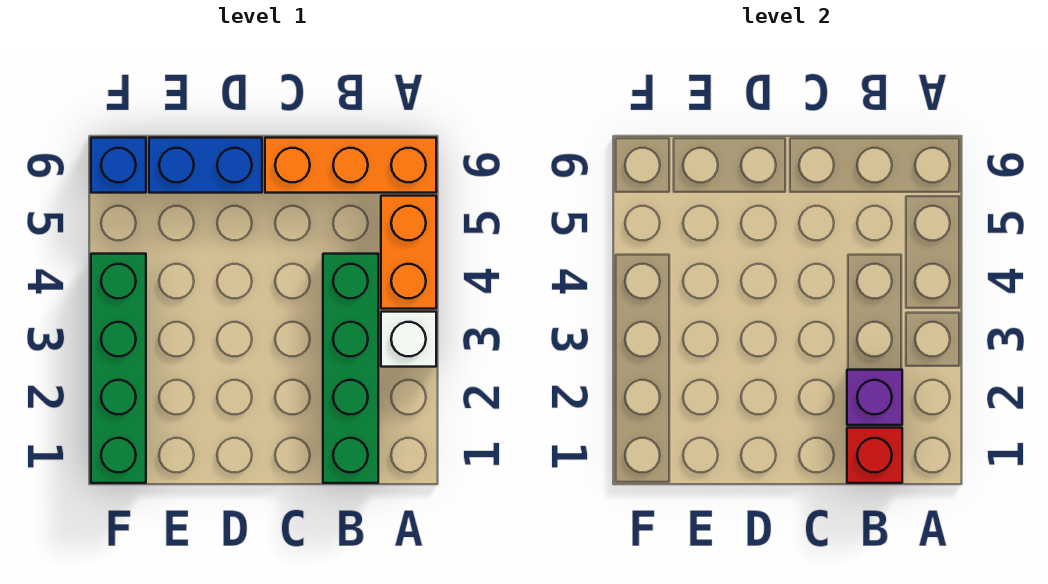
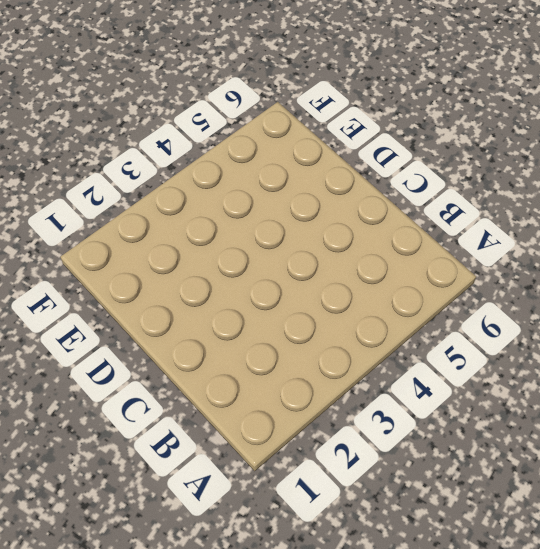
none -> white brick A3 level 1
none -> orange brick A4:A5 level 1

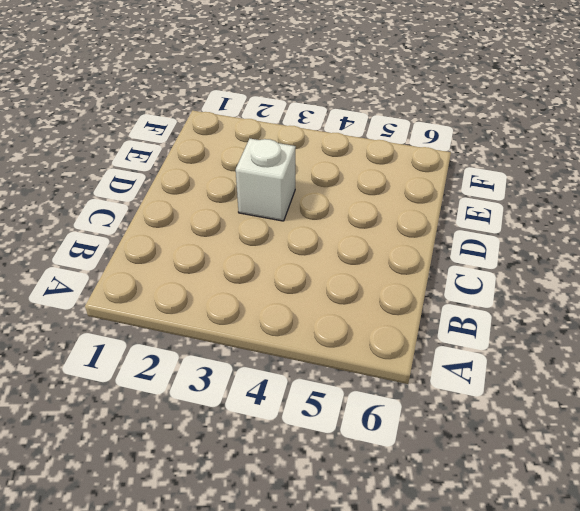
white brick D3 level 1 -> white brick A3 level 1
none -> orange brick A4:A5 level 1
none -> orange brick A6:C6 level 1

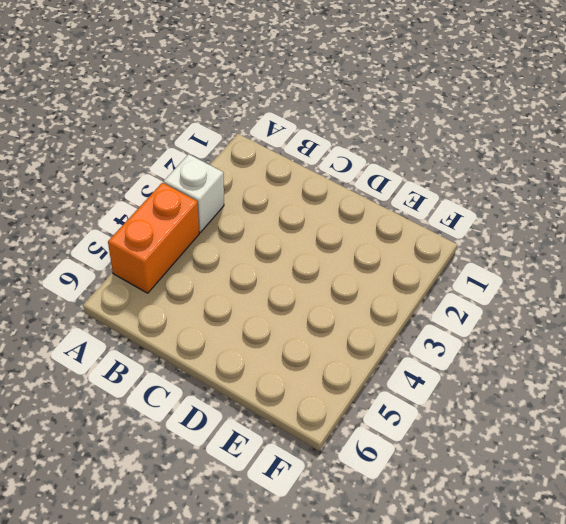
none -> orange brick A6:C6 level 1
none -> green brick B1:B4 level 1

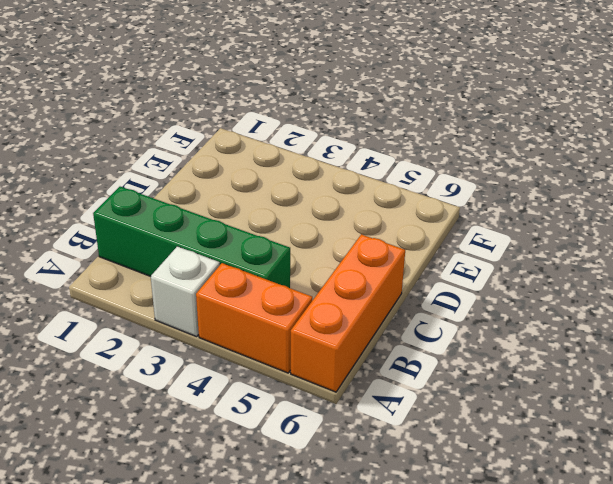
none -> blue brick D6:E6 level 1
none -> green brick F1:F4 level 1

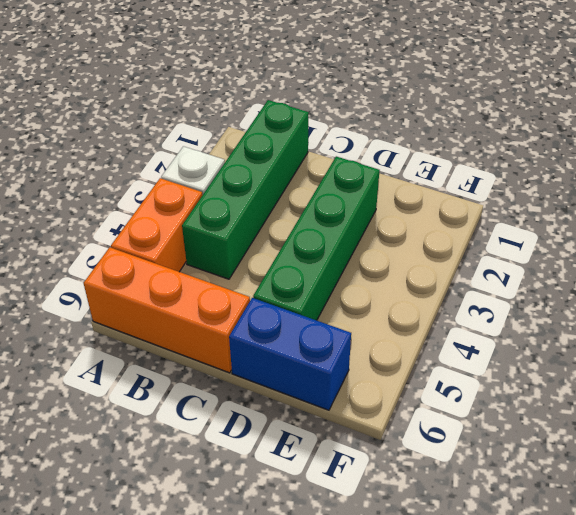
green brick D2:D5 level 1 -> green brick F1:F4 level 1
none -> blue brick F6 level 1
none -> red brick B1 level 2

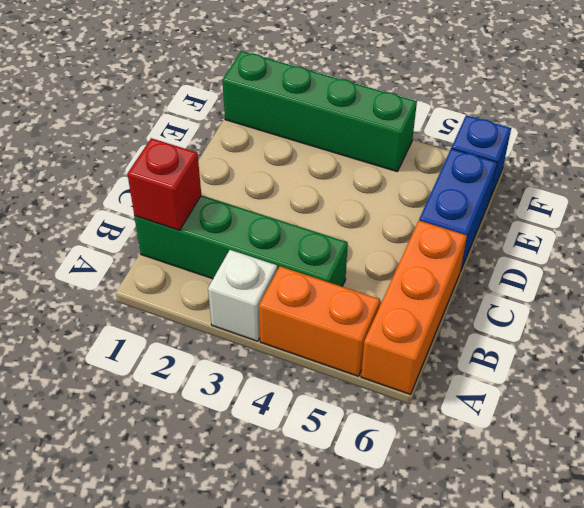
none -> purple brick B2 level 2

